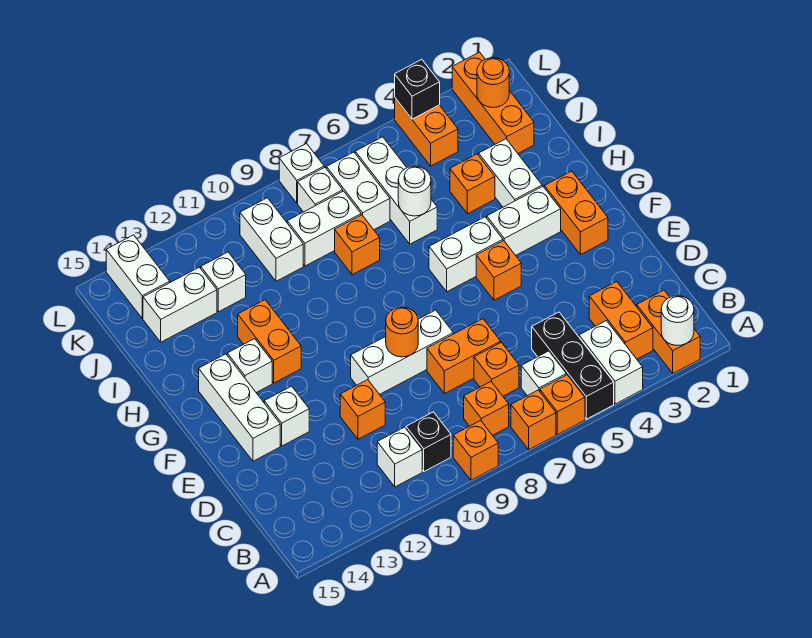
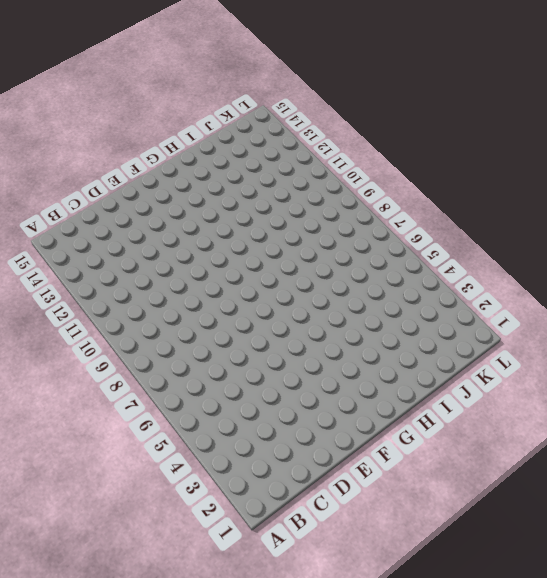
none -> orange brick A2:B2 level 1
none -> white brick A4:B4 level 1
none -> black brick A5:C5 level 1
none -> orange brick A6 level 1

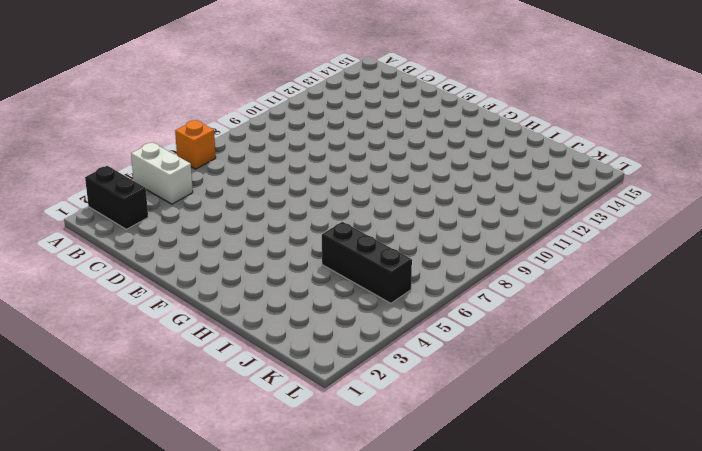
black brick A2:B2 level 1 -> orange brick A2:B2 level 1
black brick I5:K5 level 1 -> black brick A5:C5 level 1
none -> orange brick A7 level 1
none -> orange brick A9 level 1
none -> orange brick B3:C3 level 1
none -> white brick B6 level 1

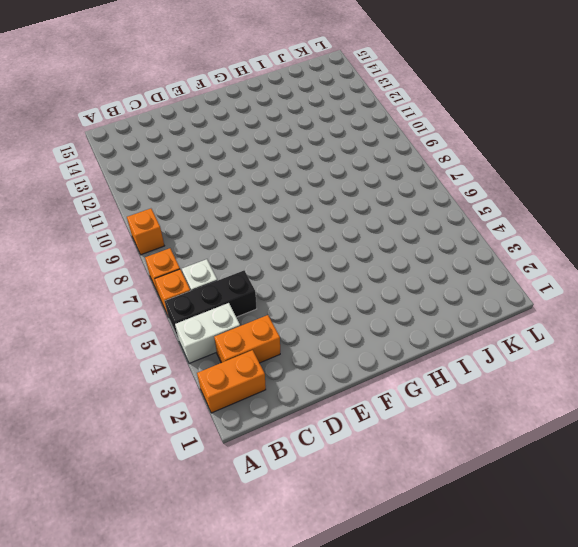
none -> orange brick B8 level 1
none -> black brick B10 level 1
none -> white brick B11 level 1
none -> orange brick C7 level 1

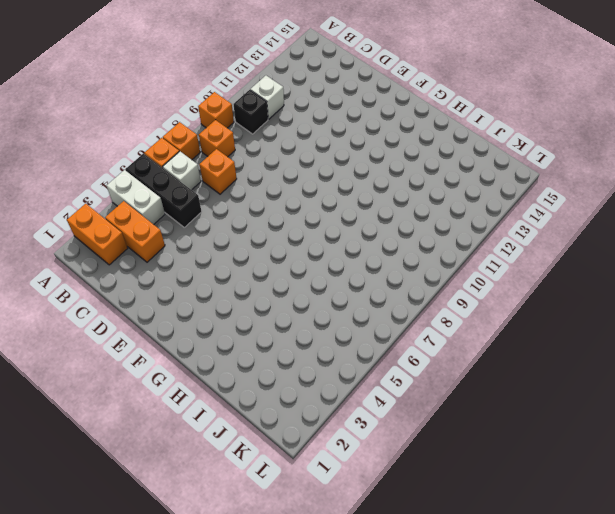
none -> orange brick D7:D8 level 1
none -> orange brick D11 level 1
none -> white brick E8:E10 level 1
none -> white brick E13 level 1

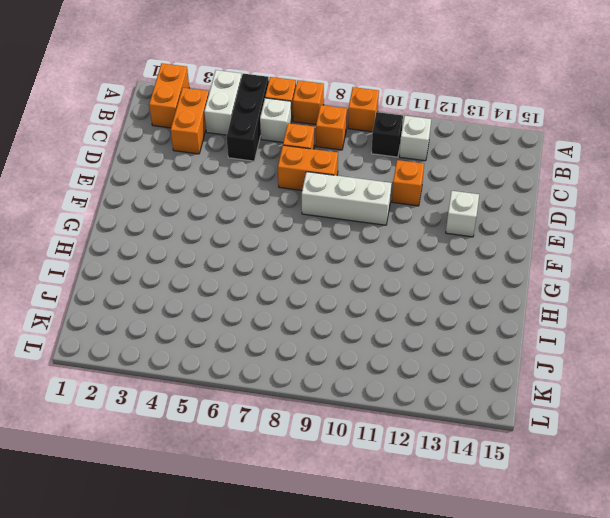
none -> white brick E14:G14 level 1
none -> orange brick F2:G2 level 1
none -> orange brick F5 level 1
none -> white brick G3:G4 level 1

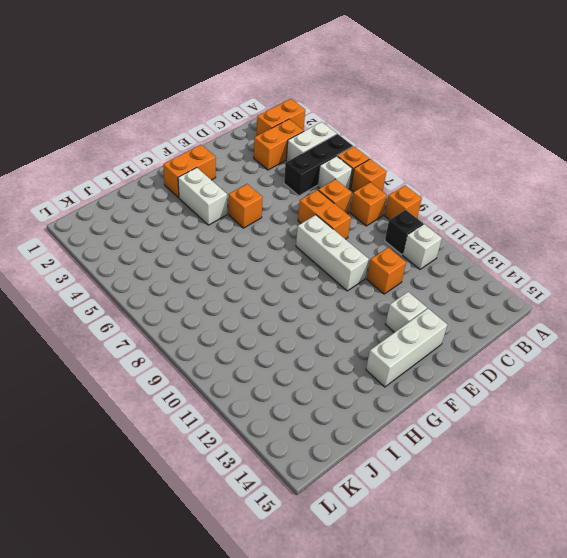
none -> white brick G5:G6 level 1
none -> orange brick G12:H12 level 1
none -> white brick G13 level 1
none -> white brick H3:I3 level 1

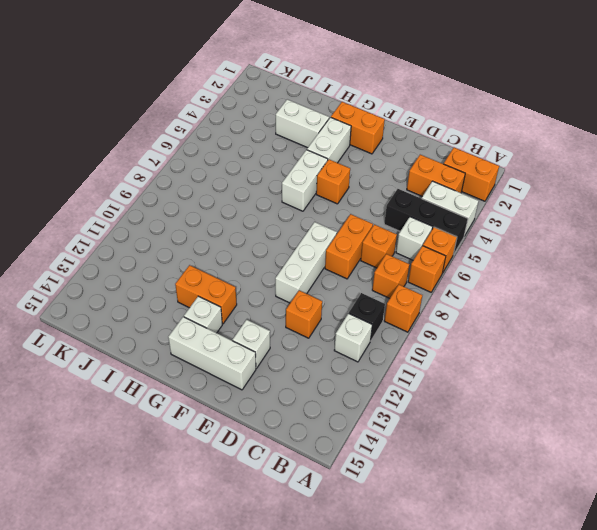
none -> orange brick I4 level 1
none -> white brick I6:K6 level 1
none -> orange brick I8 level 1
none -> orange brick J2:L2 level 1

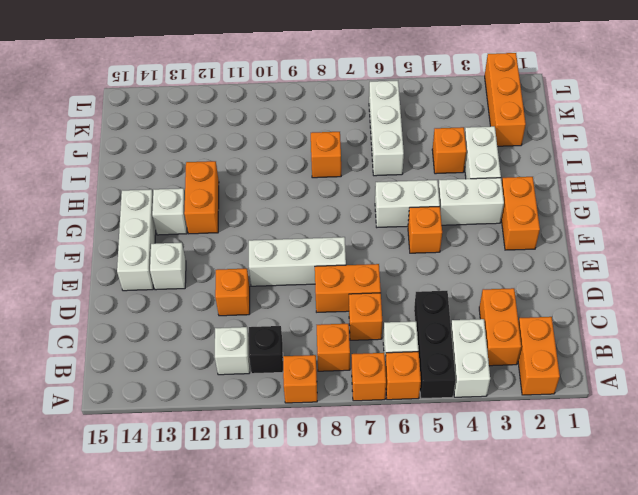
none -> white brick J7:K7 level 1
none -> white brick J8:J9 level 1
none -> white brick J10:K10 level 1
none -> white brick J12 level 1

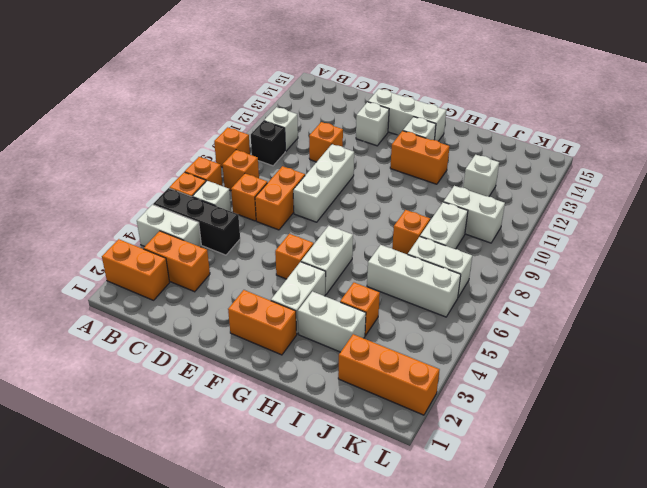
none -> white brick J13:J14 level 1
none -> orange brick K4:L4 level 1
none -> white brick K8 level 1
none -> white brick K14:L14 level 1

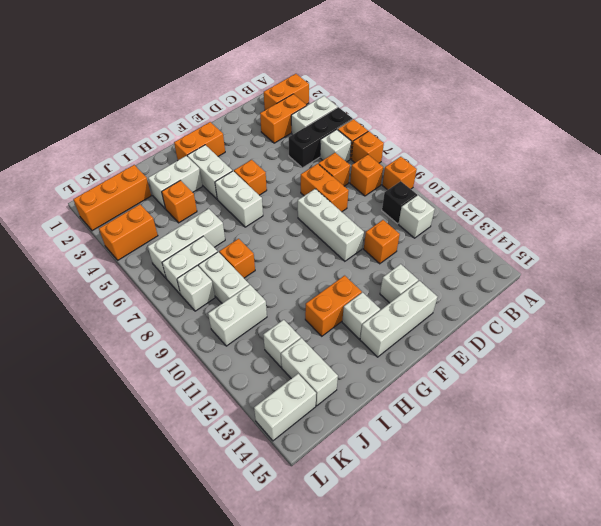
none -> white brick L8 level 1
none -> white round brick A2 level 2
none -> orange round brick E9 level 2
none -> white round brick I6 level 2

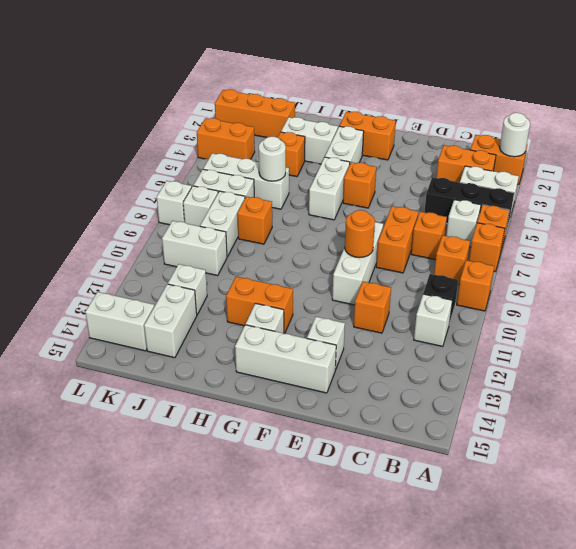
none -> orange round brick K2 level 2
none -> black brick L4 level 2

